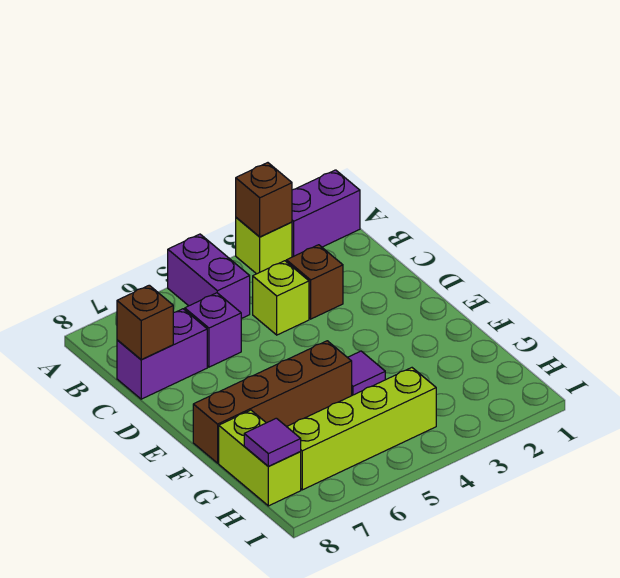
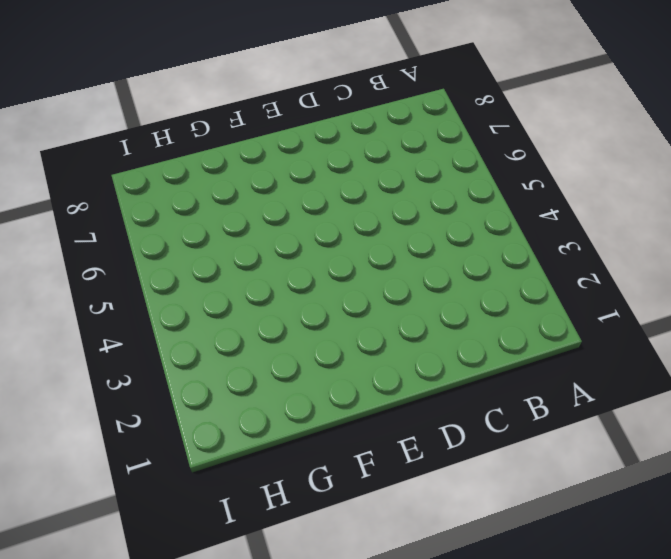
none -> purple brick A1:A2 level 1
none -> lime brick A3 level 1
none -> purple brick A5:B5 level 1

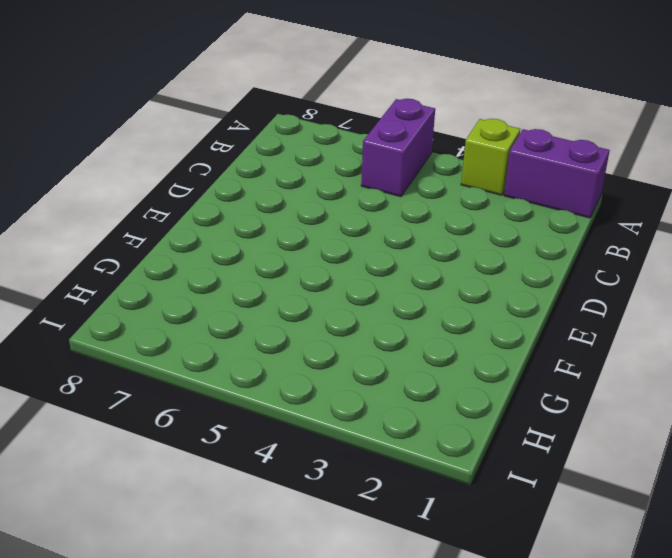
none -> brown brick C3 level 1
none -> lime brick C4 level 1
none -> purple brick C6 level 1

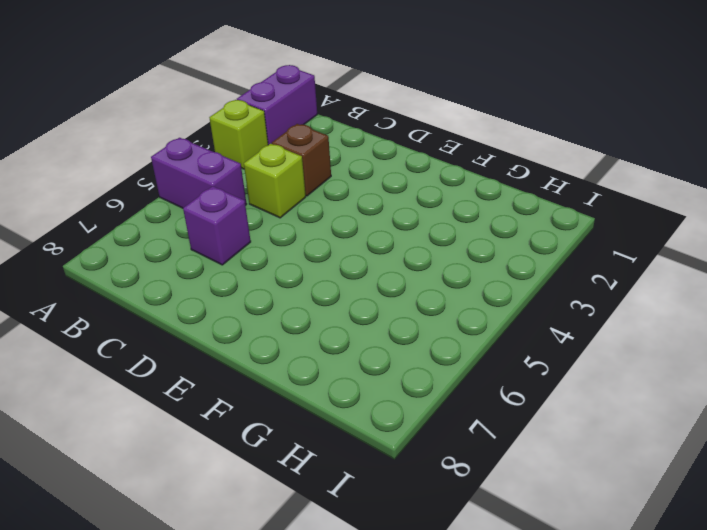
none -> purple brick C7:C8 level 1
none -> purple tile F4 level 1
none -> brown brick F5:F8 level 1

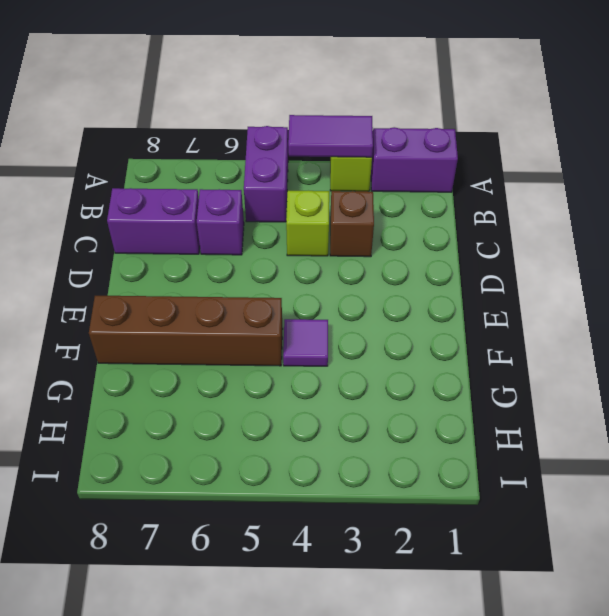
purple tile A3:A4 level 2 -> brown brick A3 level 2
none -> lime brick G8:H8 level 1
none -> lime brick H4:H7 level 1
none -> brown brick C8 level 2

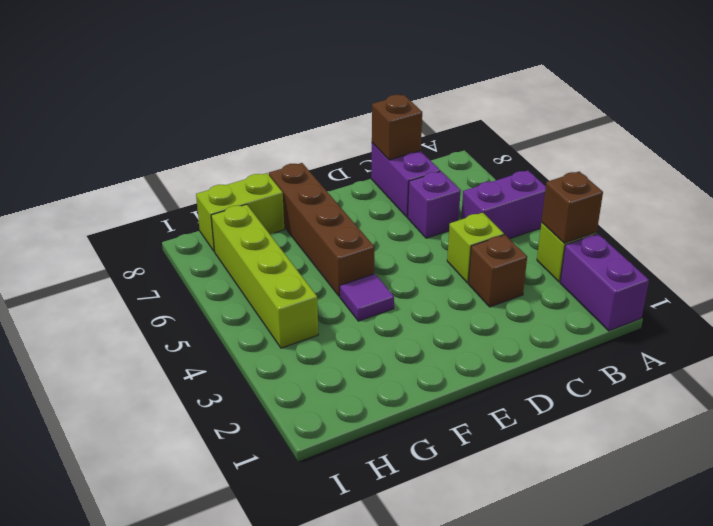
none -> purple tile H8 level 2

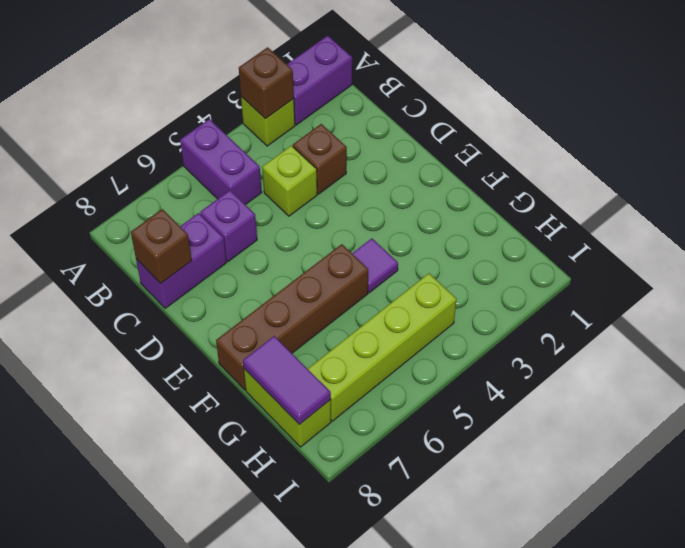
purple tile G8:H8 level 2 -> purple tile H8 level 2

